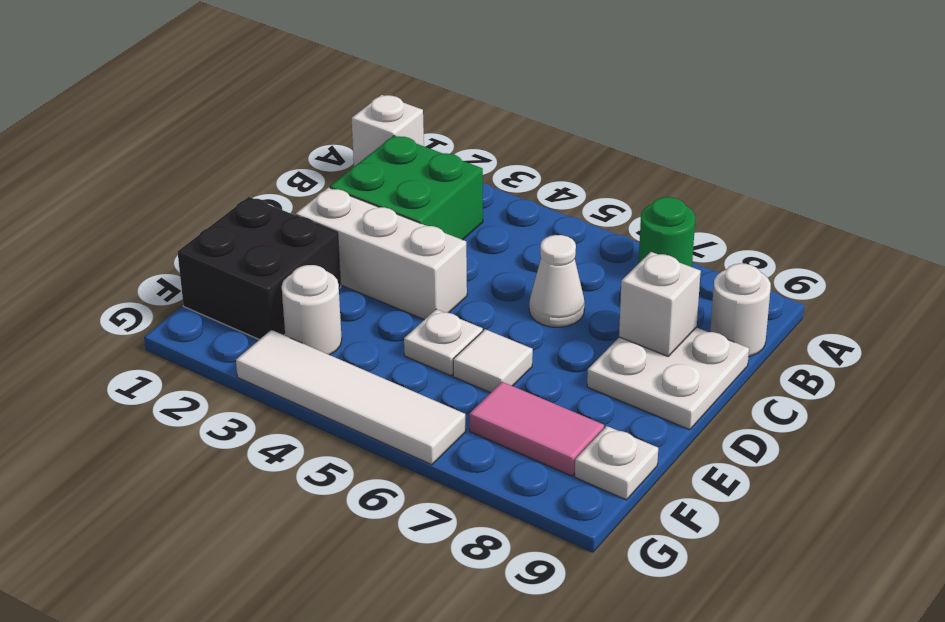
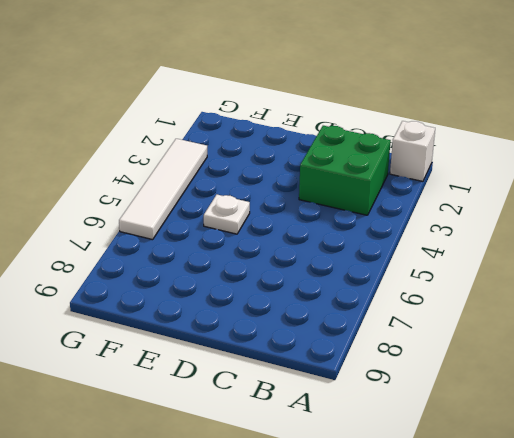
none -> green round brick A7 level 1
none -> white round brick B9 level 1
none -> white cone C6 level 1

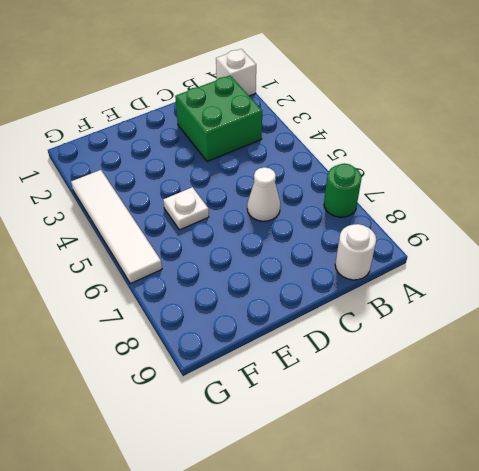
none -> white plate C8:D9 level 1
none -> white brick D2:D4 level 1
none -> black brick E1:F2 level 1

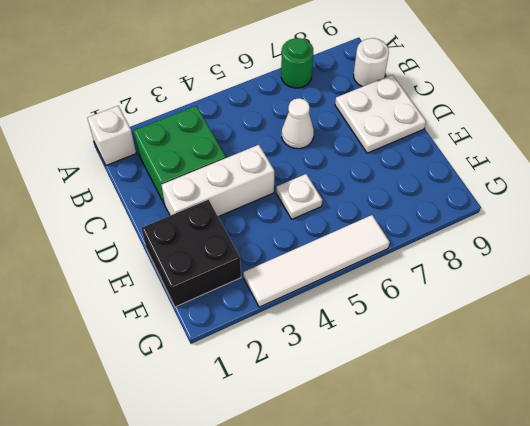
none -> white tile E6 level 1
none -> white round brick F3 level 1
none -> pink tile F7:F8 level 1

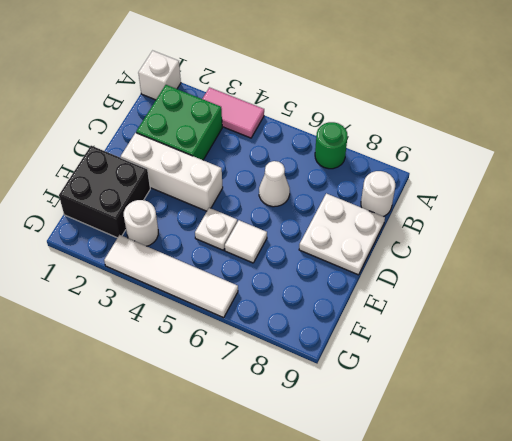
pink tile A3:A4 level 1 -> pink tile F7:F8 level 1
none -> white plate F9 level 1
none -> white brick C8 level 2

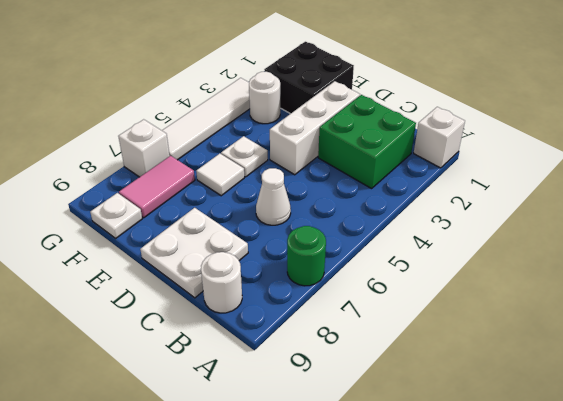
white brick G7 level 1 -> white brick C8 level 2

